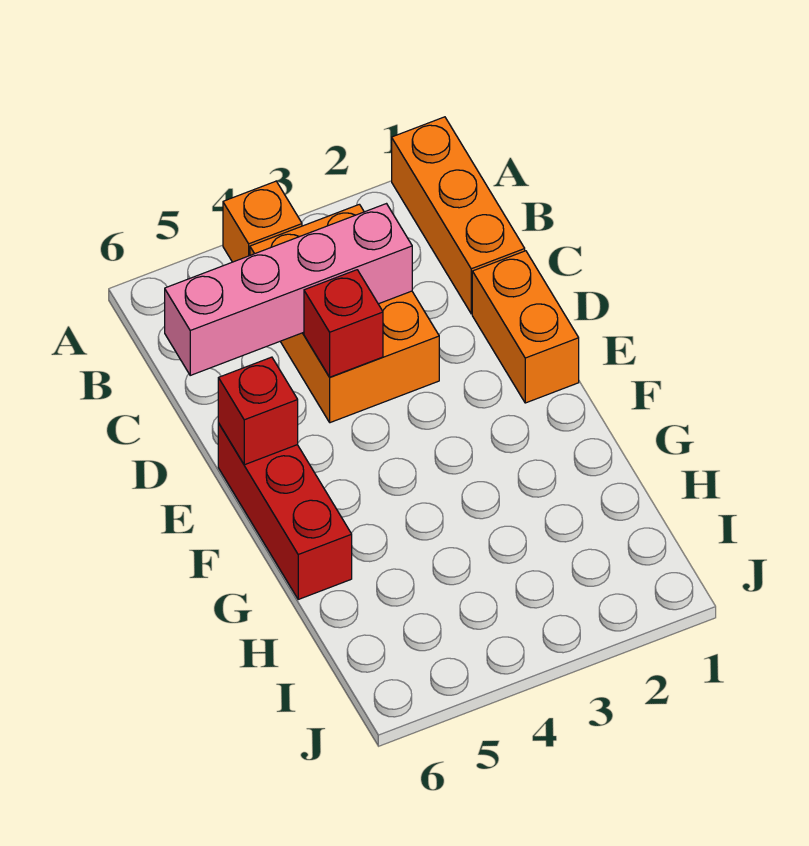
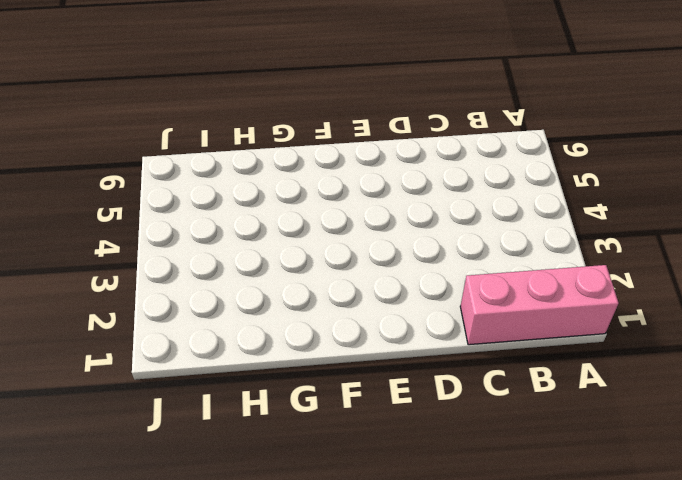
pink brick A1:C1 level 1 -> orange brick A1:C1 level 1
none -> orange brick A4 level 1
none -> orange brick B3:D4 level 1

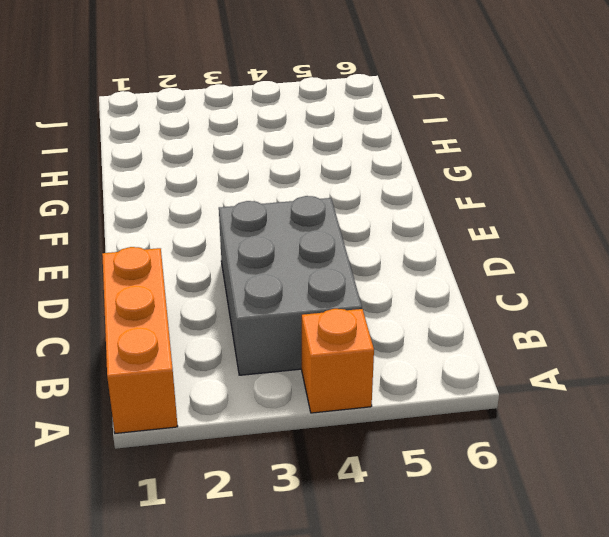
grey brick B3:D4 level 1 -> orange brick B3:D4 level 1
none -> orange brick D1:E1 level 1
none -> red brick E6:G6 level 1

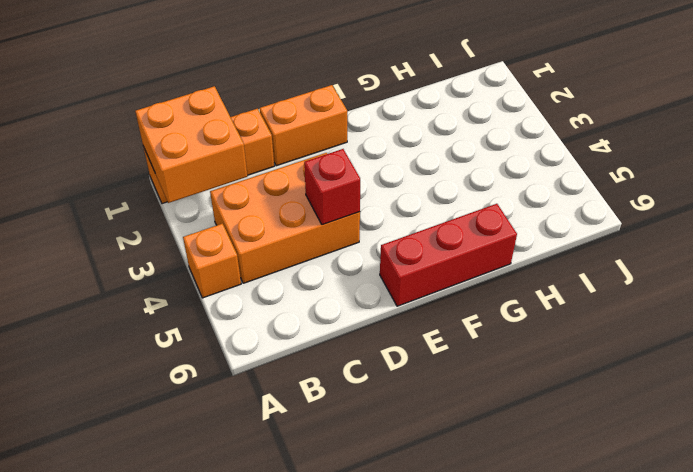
orange brick A1:B2 level 2 -> none
none -> pink brick C3:C6 level 2
none -> red brick E6 level 2

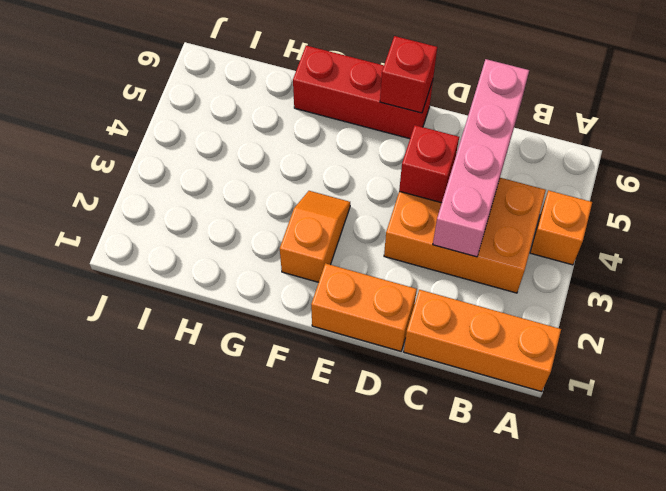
orange slope F2:F3 level 1 top 2 -> none

